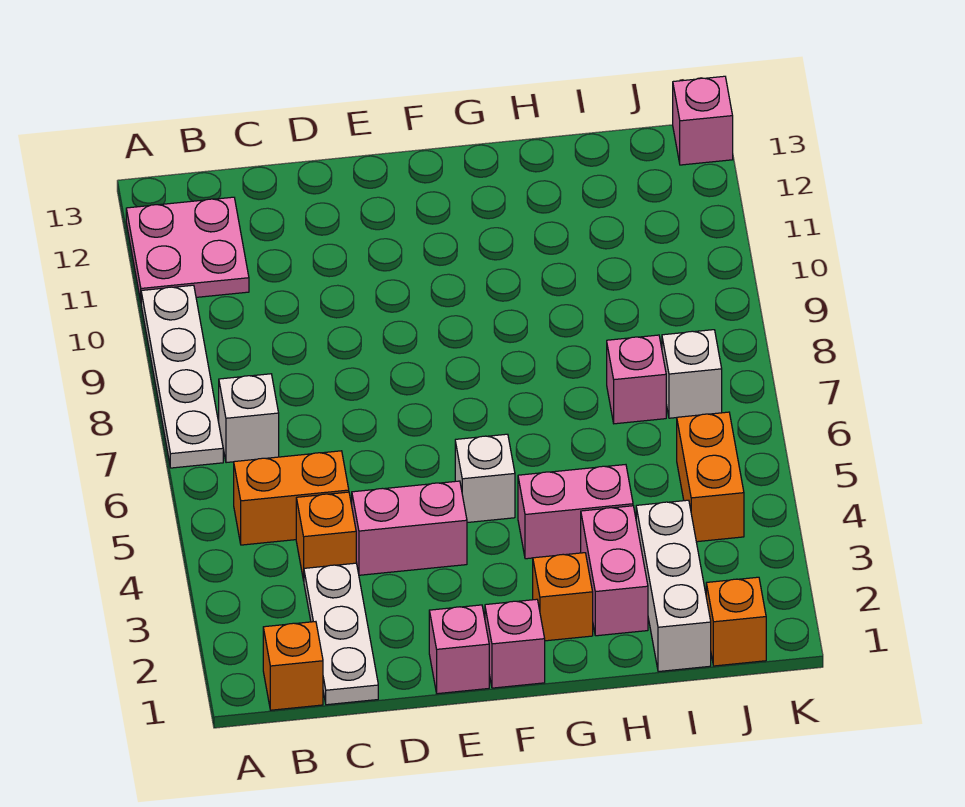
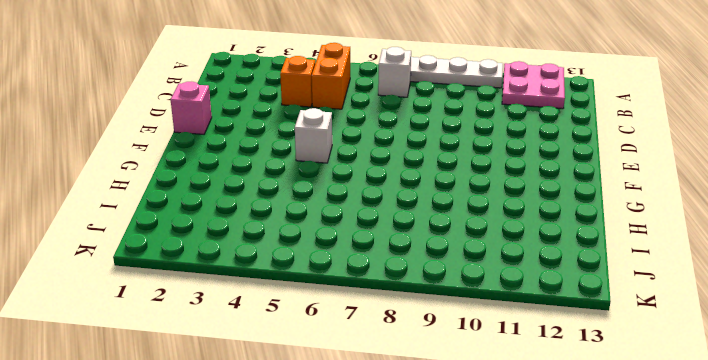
none -> orange brick B1 level 1
none -> white plate C1:C3 level 1
none -> pink brick D4:E4 level 1

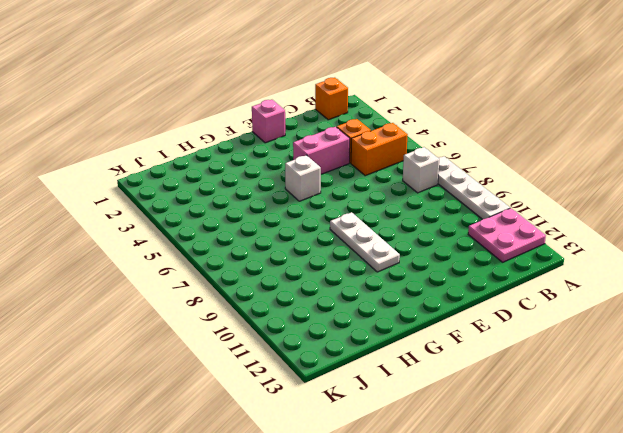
white plate F8:F10 level 1 -> white plate C1:C3 level 1
none -> pink brick F1 level 1
none -> orange brick G2 level 1
none -> pink brick G4:H4 level 1

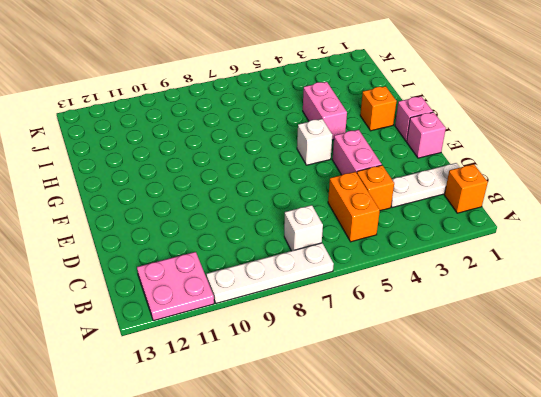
none -> pink brick H2:H3 level 1
none -> white brick I1:I3 level 1
none -> pink brick I7 level 1

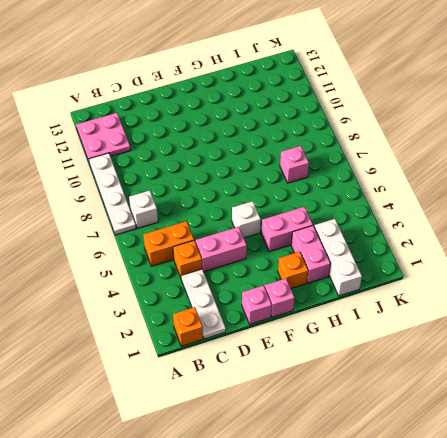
none -> orange brick J1 level 1
none -> orange brick J4:J5 level 1
none -> white brick J7 level 1

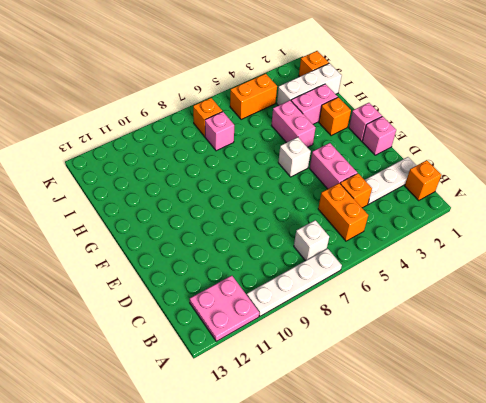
orange brick J7 level 1 -> white brick J7 level 1
none -> pink brick K13 level 1

